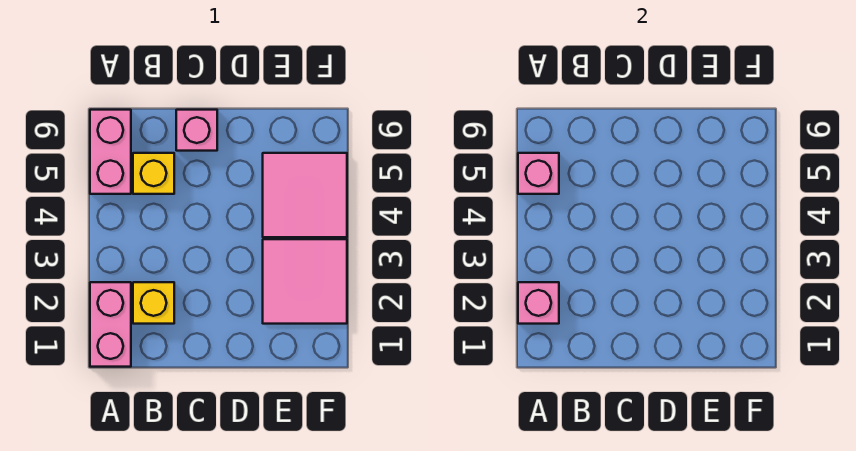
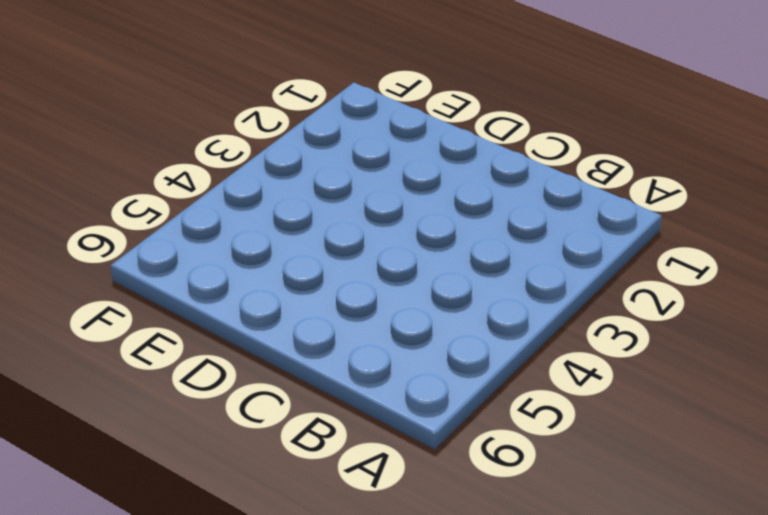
none -> pink brick A1:A2 level 1
none -> pink brick A5:A6 level 1

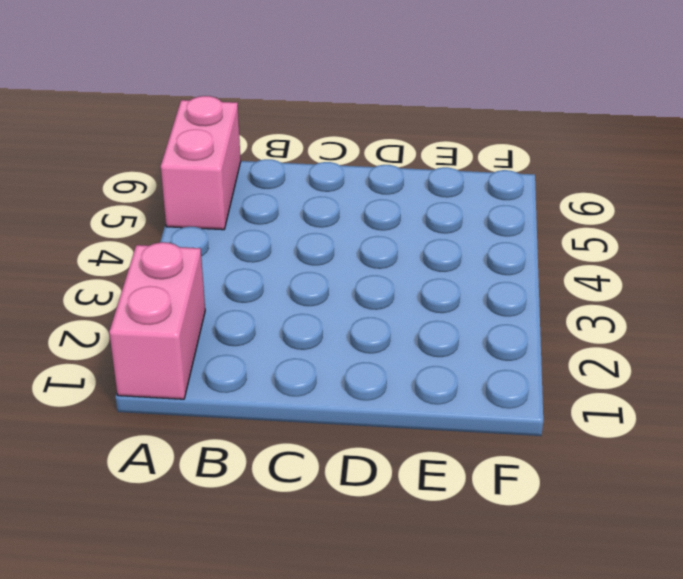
none -> yellow brick B2 level 1
none -> yellow brick B5 level 1

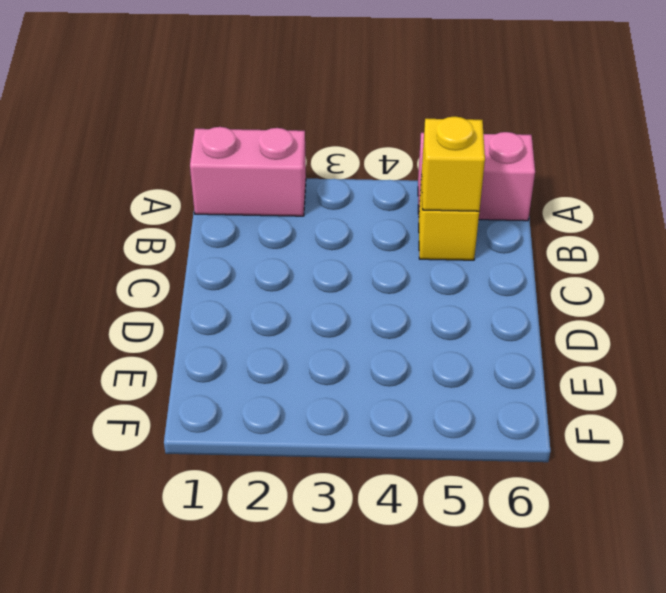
yellow brick B5 level 2 -> yellow brick B2 level 1
none -> pink brick C6 level 1
none -> pink tile E2:F3 level 1

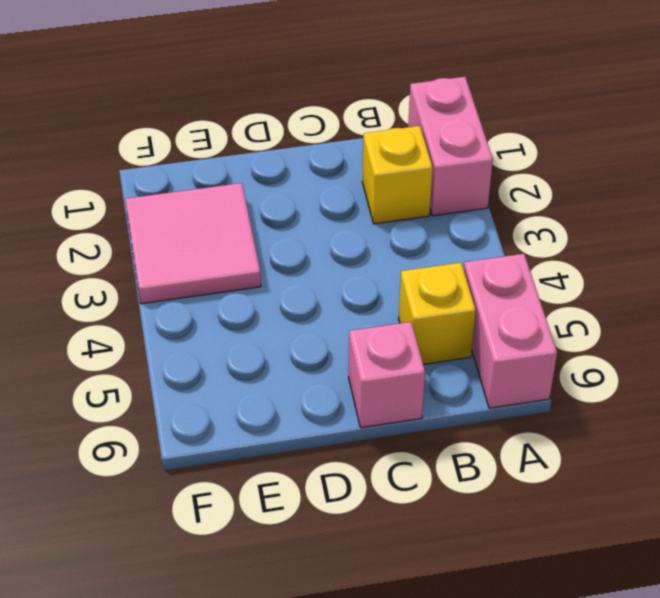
none -> pink tile E4:F5 level 1
none -> pink brick A2 level 2

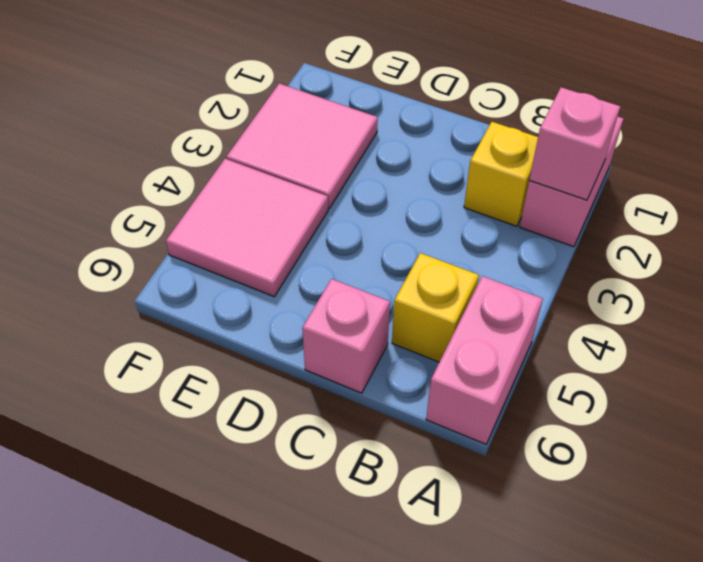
none -> pink brick A5 level 2

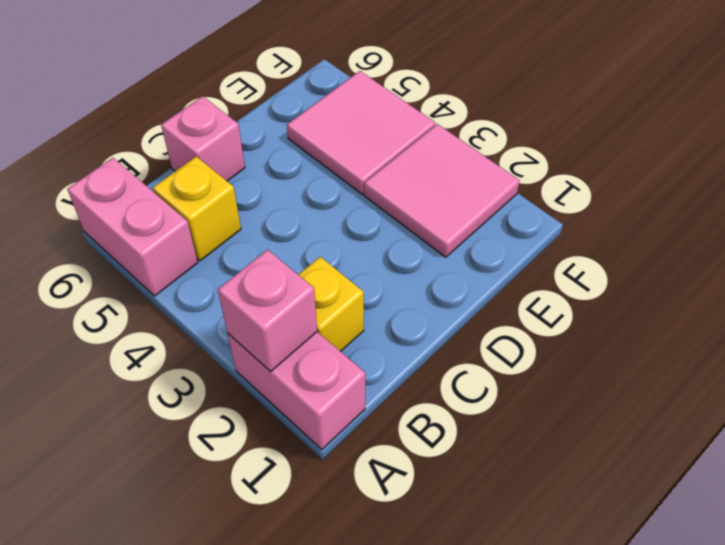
none -> pink brick A5 level 2

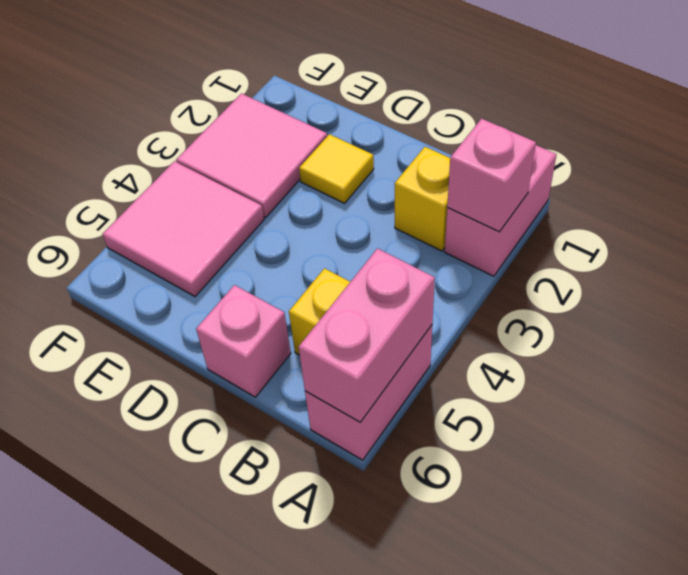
pink brick A5:A6 level 2 -> pink brick A5 level 2
yellow tile D2 level 1 -> none

